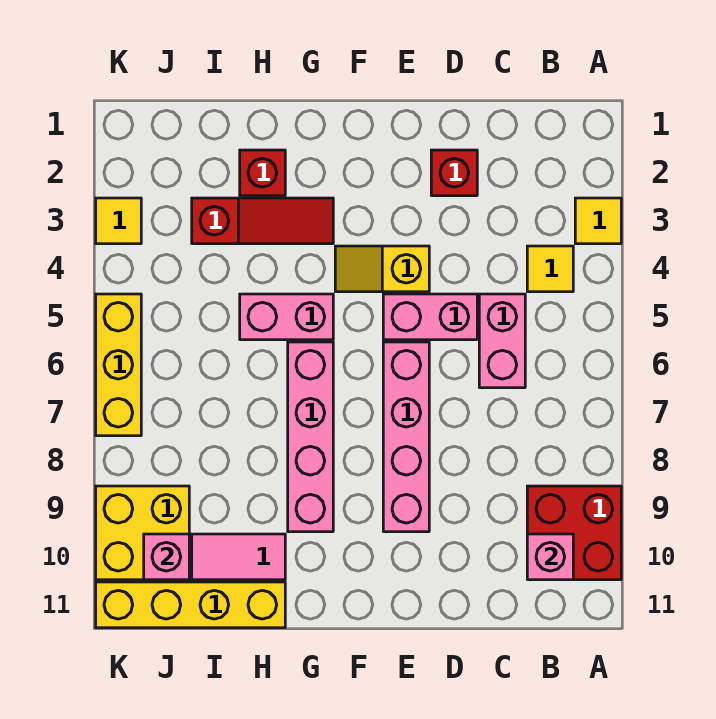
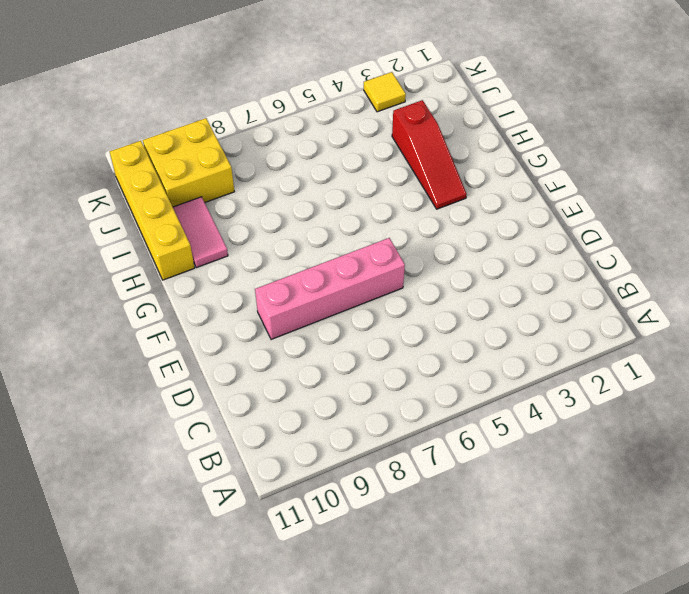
none -> yellow tile A3 level 1
none -> red brick A9:B10 level 1
none -> yellow tile B4 level 1

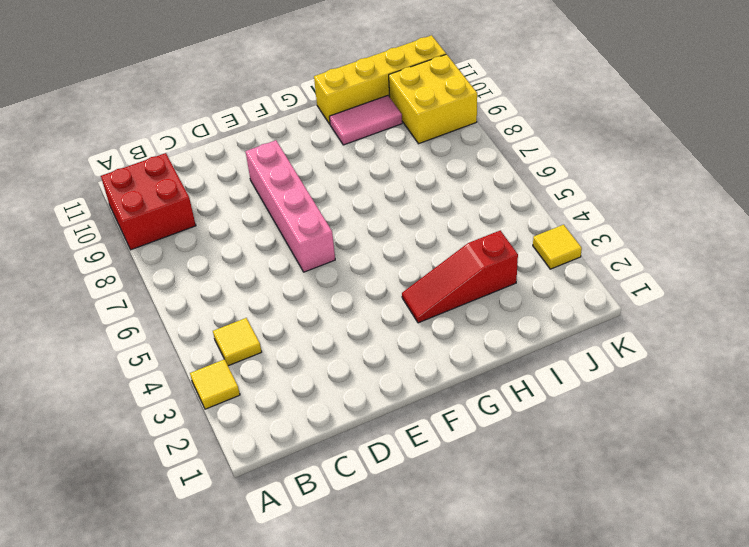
none -> pink brick C5:C6 level 1
none -> red brick D2 level 1
none -> pink brick D5:E5 level 1

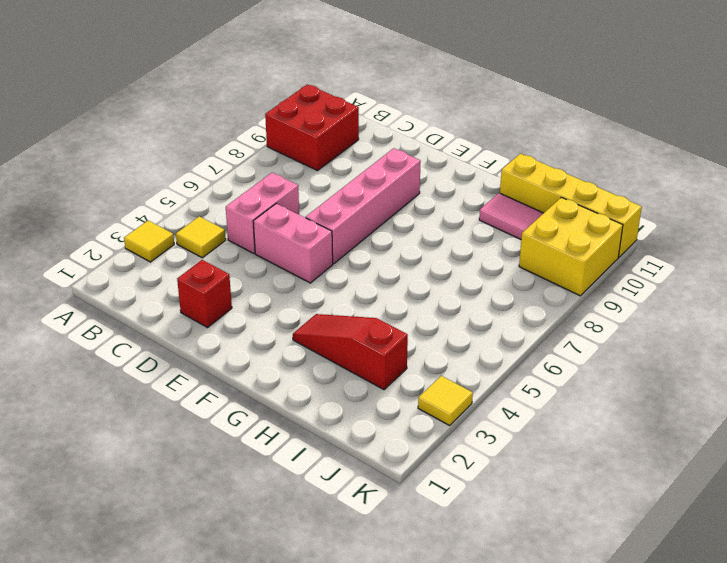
none -> yellow slope E4:F4 level 1 top E
none -> pink brick G5:H5 level 1
none -> pink brick G6:G9 level 1

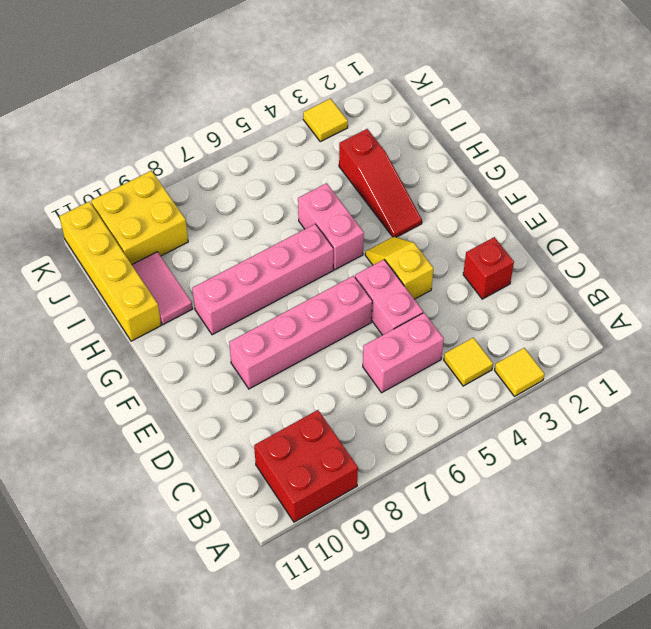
none -> red brick H2 level 1
none -> yellow brick K5:K7 level 1
none -> pink brick B10 level 2

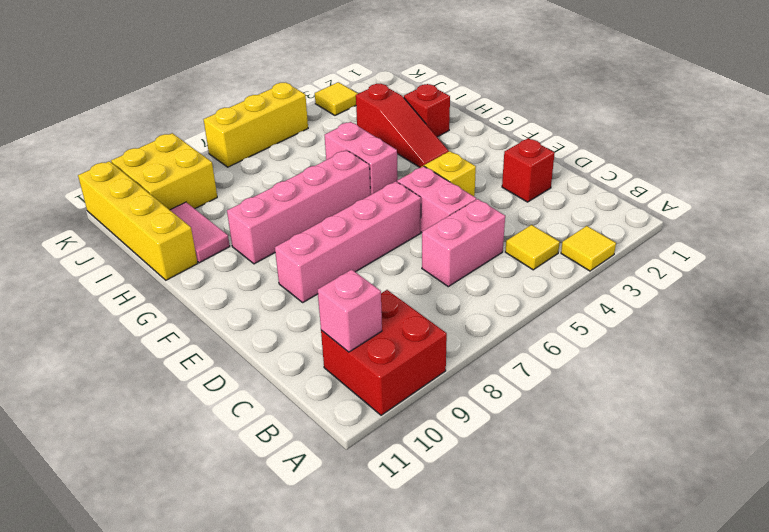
none -> pink brick J10 level 2

